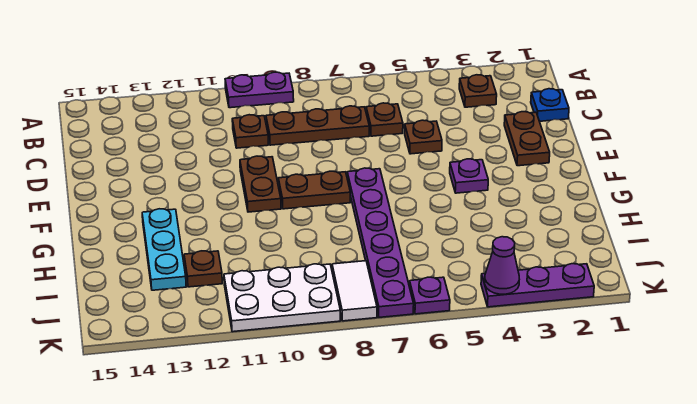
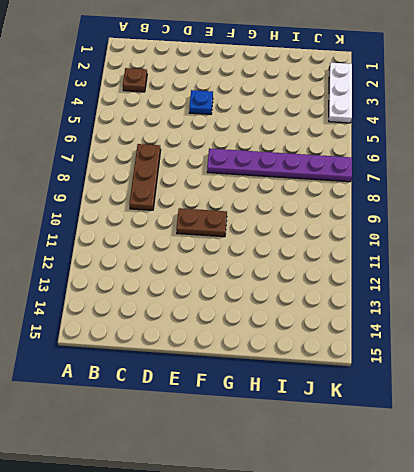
blue plate E4 level 1 -> blue plate C1 level 1
white plate K2:K4 level 1 -> purple plate K2:K4 level 1
none -> purple plate A9:A10 level 1
none -> brown plate C6 level 1
none -> brown plate C10 level 1

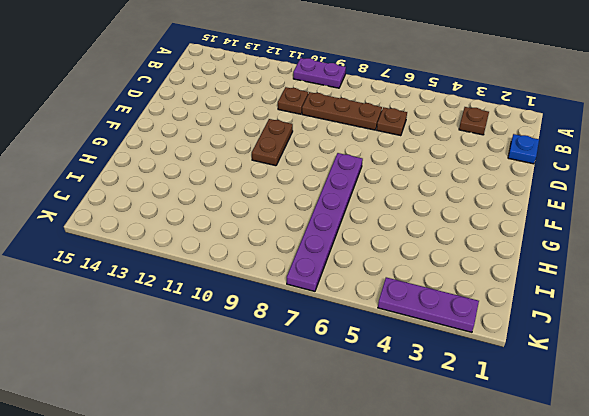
none -> brown plate D2:E2 level 1
none -> brown plate D5 level 1
none -> purple plate F4 level 1

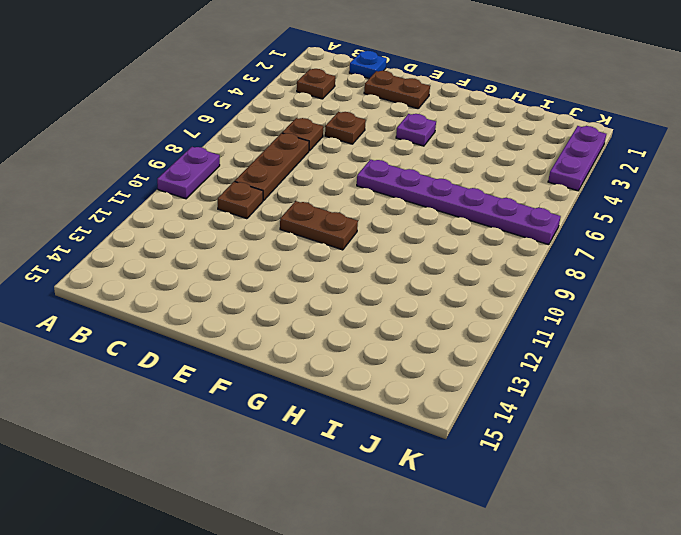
none -> brown plate F8:F9 level 1
none -> cyan plate G13:I13 level 1
none -> brown plate I12 level 1

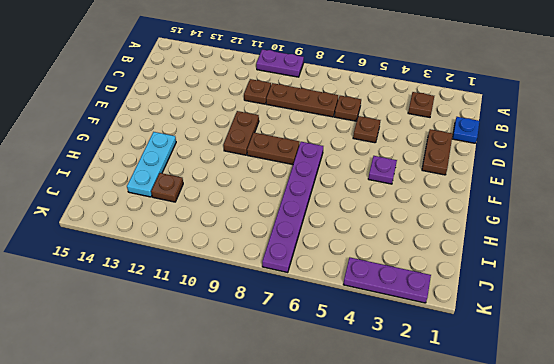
none -> white tile J8:K8 level 1
none -> white plate J9:K11 level 1
none -> purple plate K6 level 1

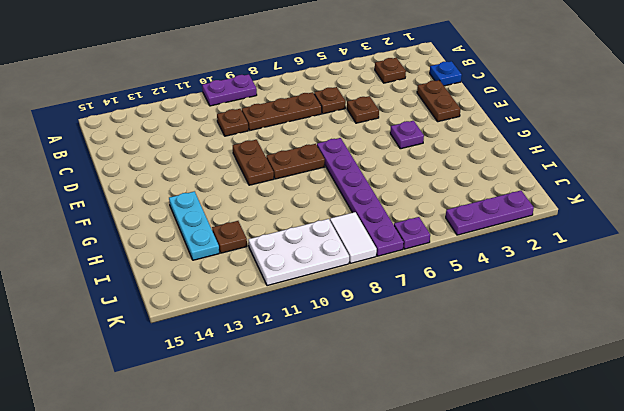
none -> purple cone K4 level 2

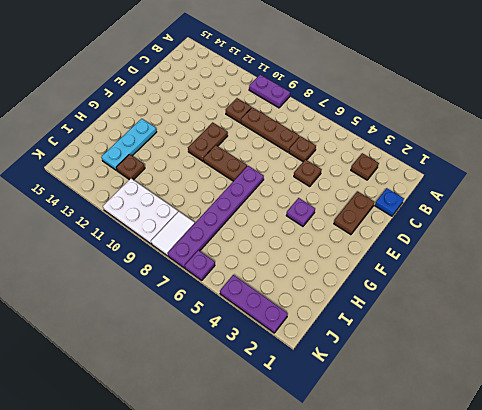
none -> purple cone K4 level 2

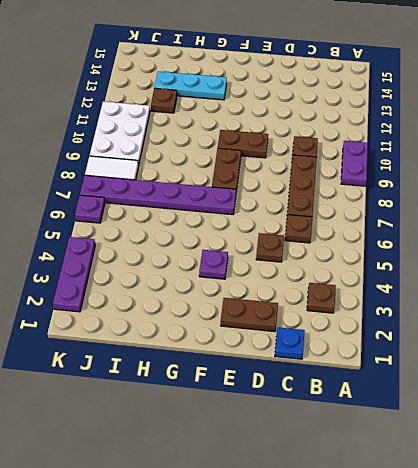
none -> purple cone K4 level 2

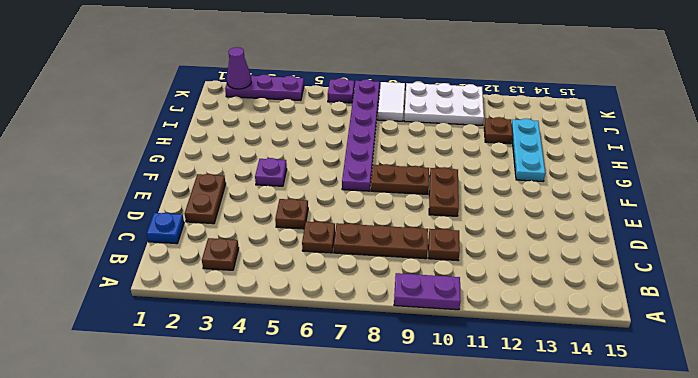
purple cone K2 level 2 -> purple cone K4 level 2

